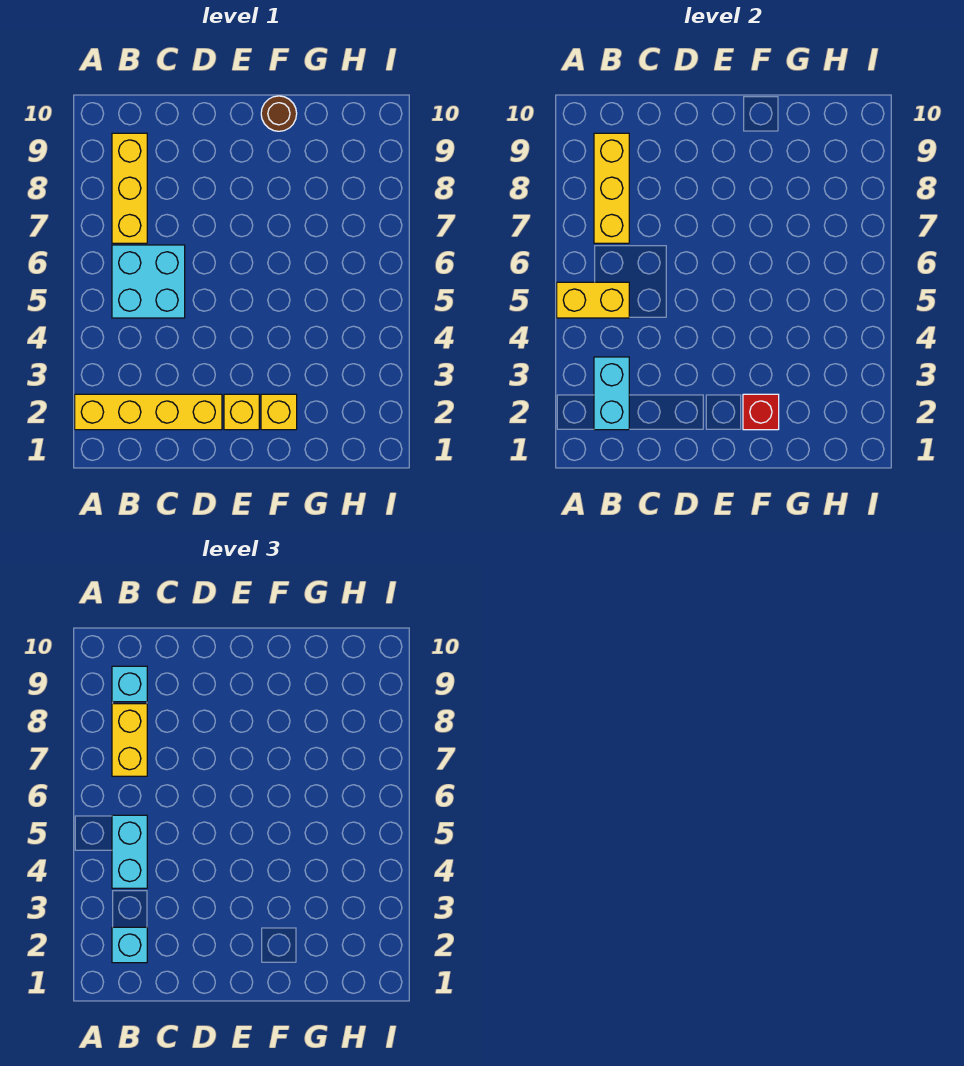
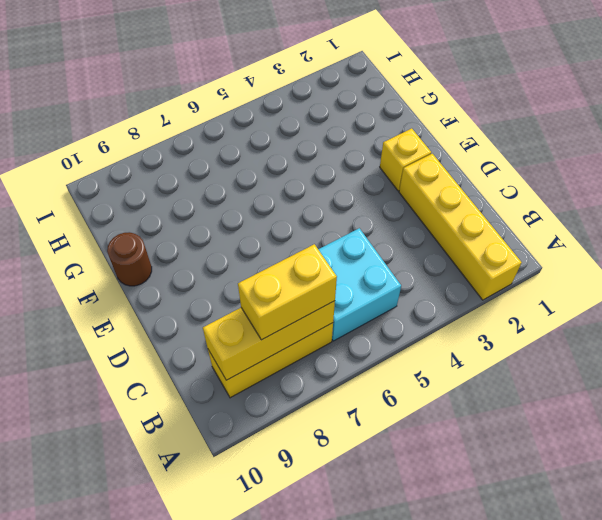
none -> yellow brick F2 level 1
none -> yellow brick A5:B5 level 2
none -> cyan brick B2:B3 level 2

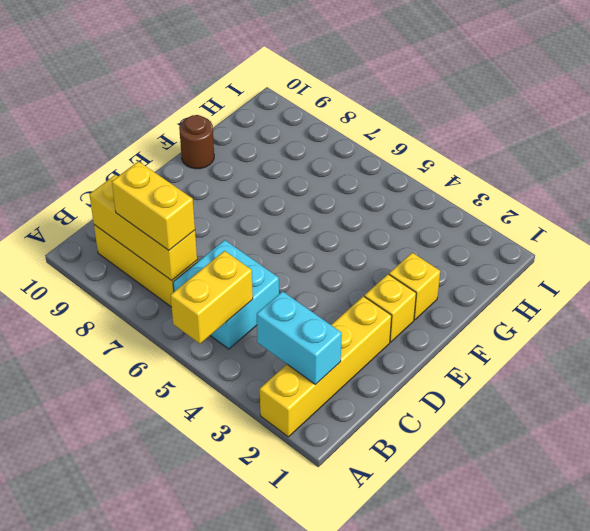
none -> red brick F2 level 2
none -> cyan brick B2 level 3
none -> cyan brick B4:B5 level 3

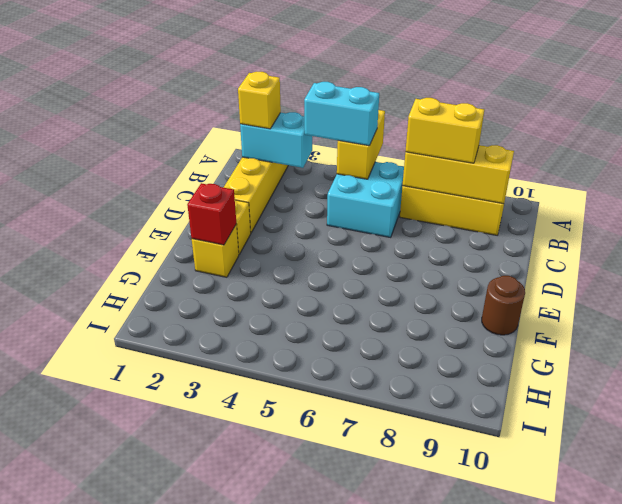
yellow brick B2 level 3 -> cyan brick B2 level 3
none -> cyan brick B9 level 3

